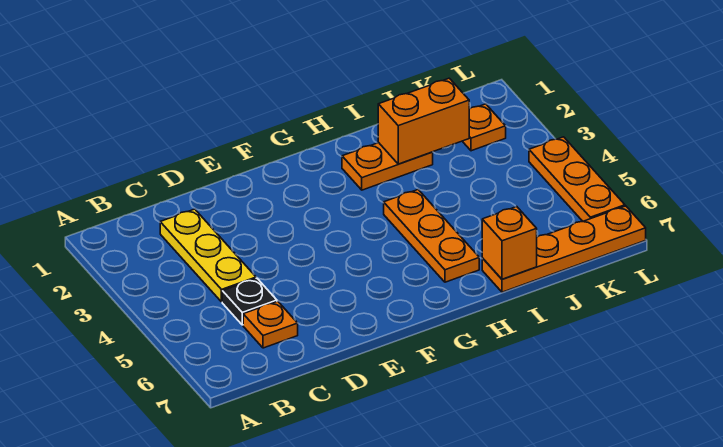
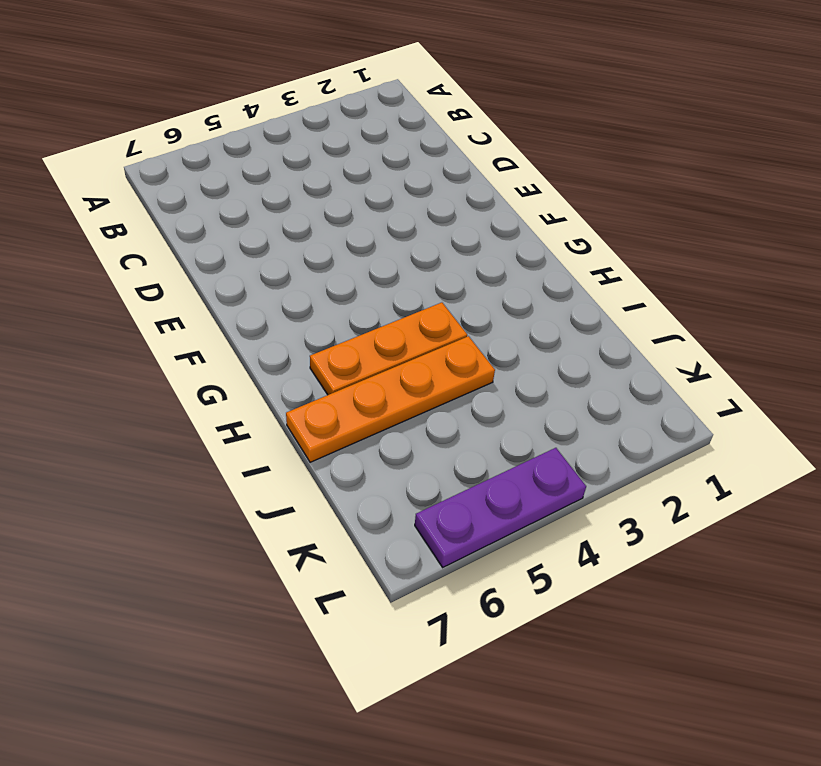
orange plate I4:I7 level 1 -> orange plate I7:L7 level 1
purple plate L4:L6 level 1 -> orange plate L4:L6 level 1
none -> yellow plate C2:C4 level 1
none -> black plate C5 level 1

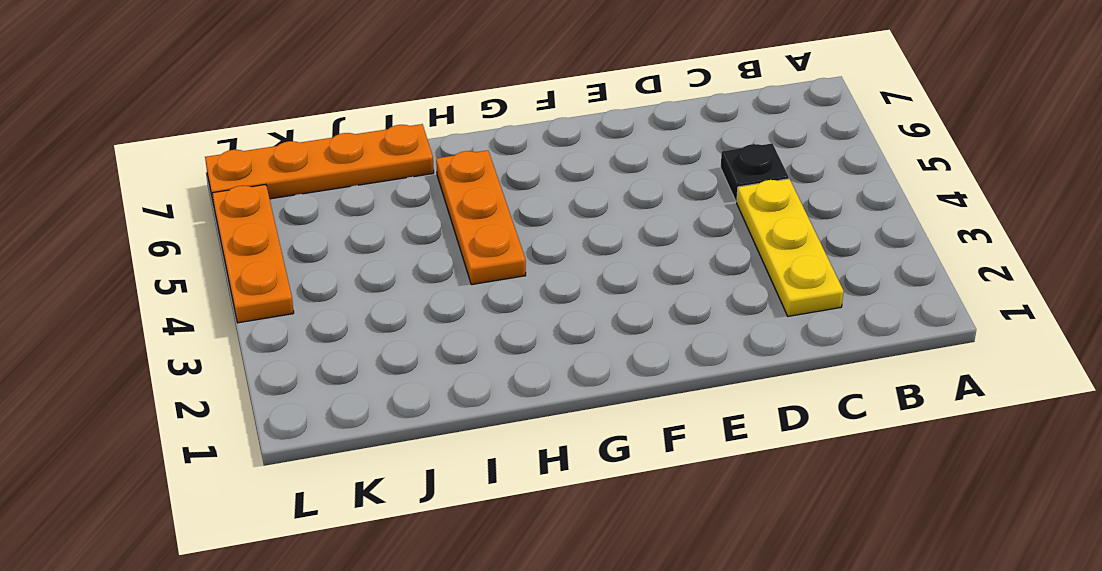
none -> orange plate C6 level 1
none -> orange plate H2:I2 level 1

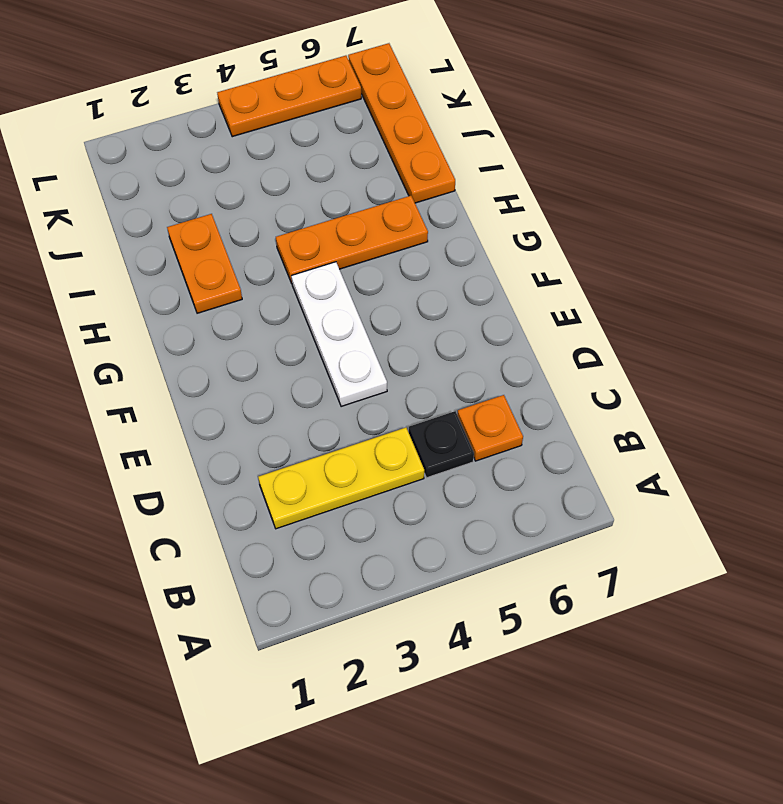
white plate E4:G4 level 1 -> none
none -> orange plate K2 level 1
none -> orange brick I2:J2 level 2

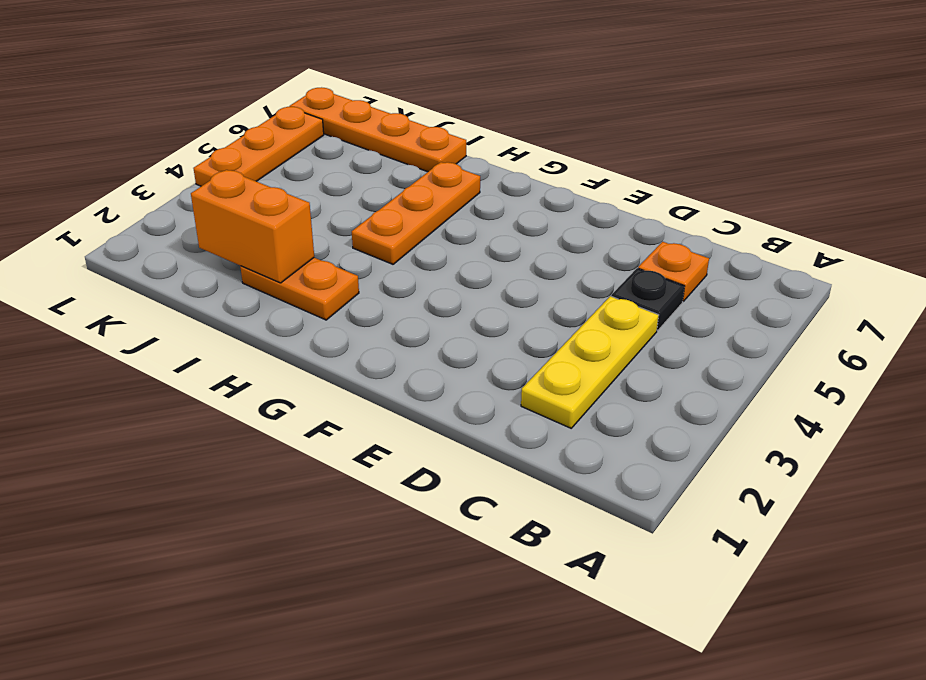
none -> orange plate K2 level 1
none -> orange brick I7 level 2

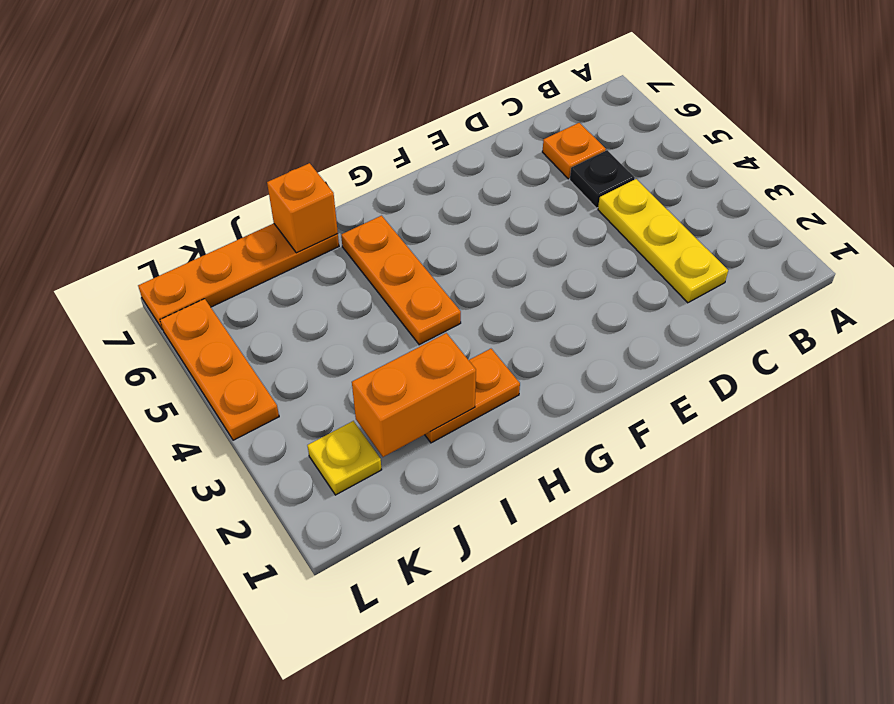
yellow plate K2 level 1 -> orange plate K2 level 1

